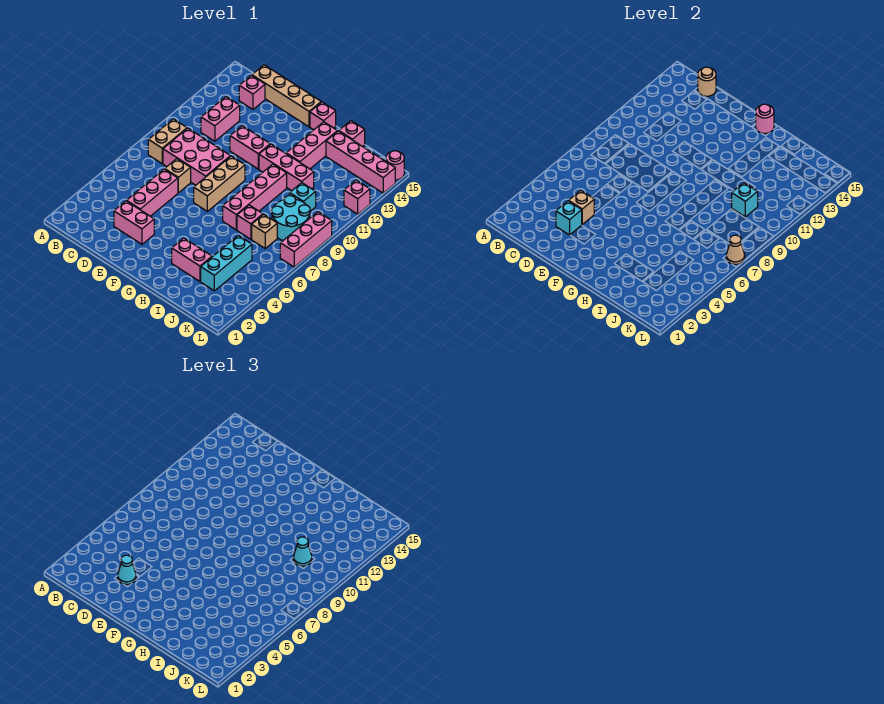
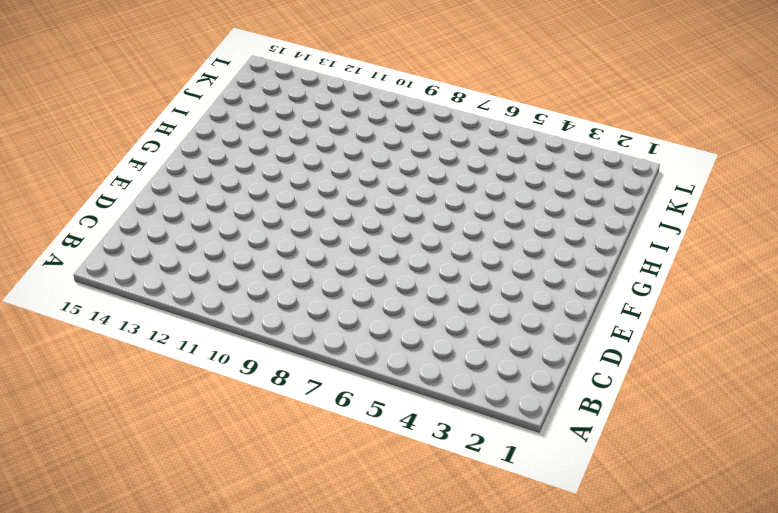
none -> tan brick B8:B9 level 1
none -> pink brick C8:E9 level 1
none -> pink brick C11:C12 level 1
none -> pink brick C14 level 1

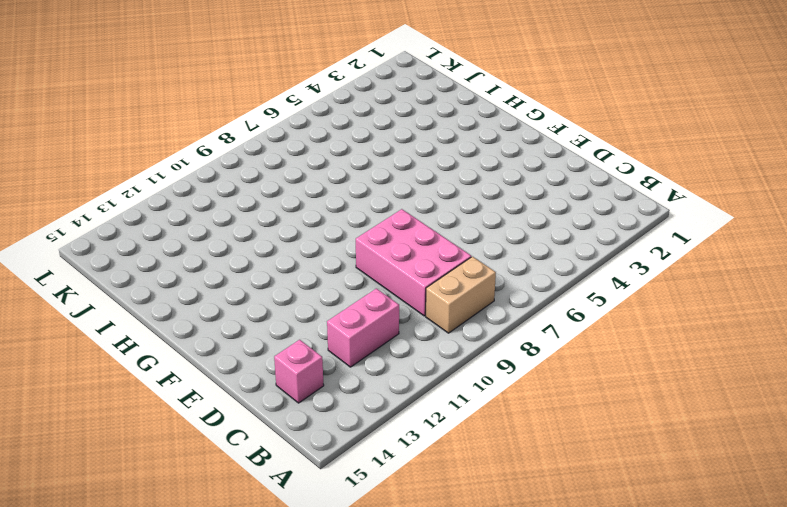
none -> tan brick C15:F15 level 1
none -> pink brick D3:E3 level 1
none -> pink brick D4:D6 level 1
none -> tan brick D7 level 1

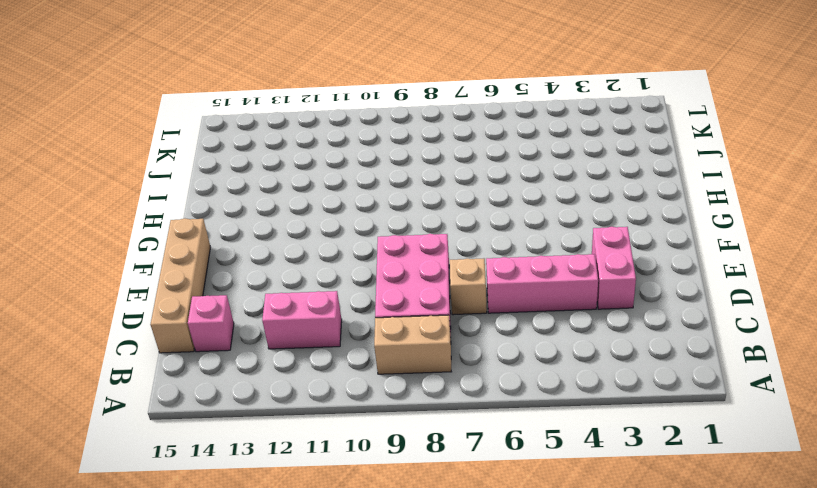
none -> pink brick E11:F11 level 1
none -> tan brick F7:F9 level 1
none -> pink brick G11:I11 level 1
none -> pink brick G15 level 1

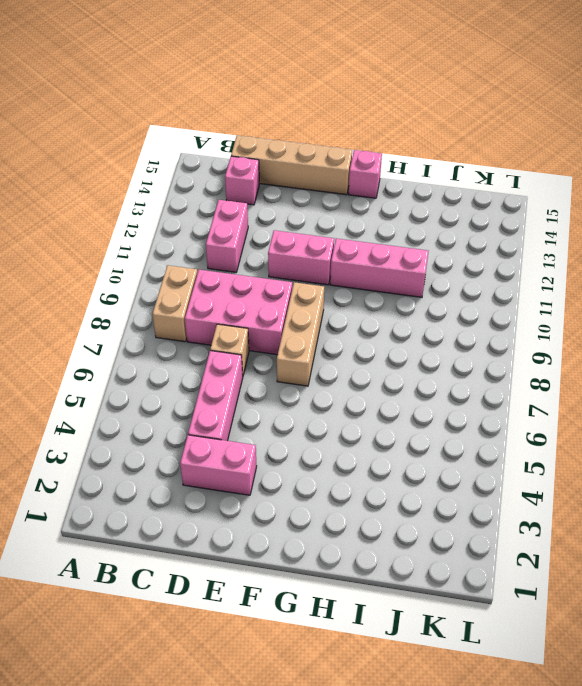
none -> pink brick H3:I3 level 1
none -> pink brick H7:H10 level 1
none -> pink brick H12:H14 level 1
none -> pink brick I7 level 1

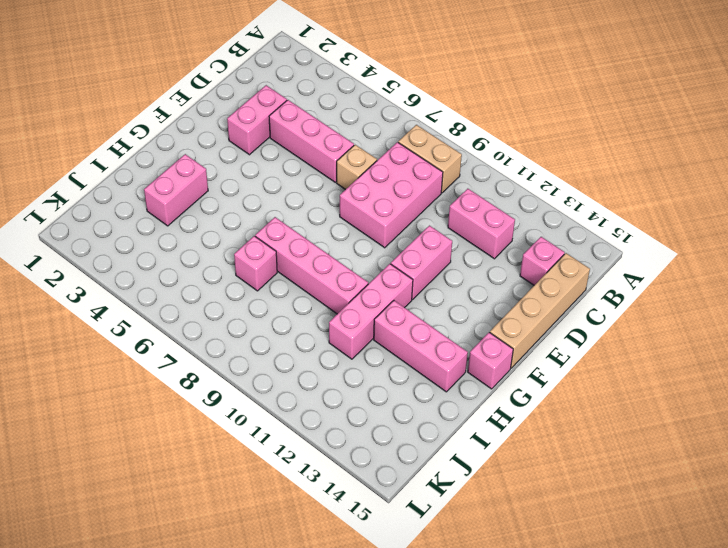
none -> tan brick F7:F9 level 1
none -> pink brick I14:L14 level 1
none -> pink brick I15 level 1
none -> cyan brick J3:J5 level 1

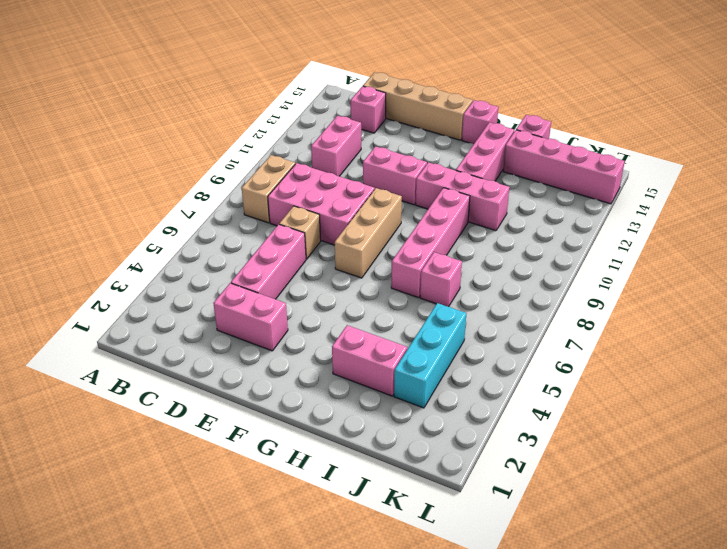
none -> tan brick J7 level 1
none -> cyan round brick J8:K9 level 1
none -> cyan brick J10 level 1
none -> pink brick L7:L9 level 1

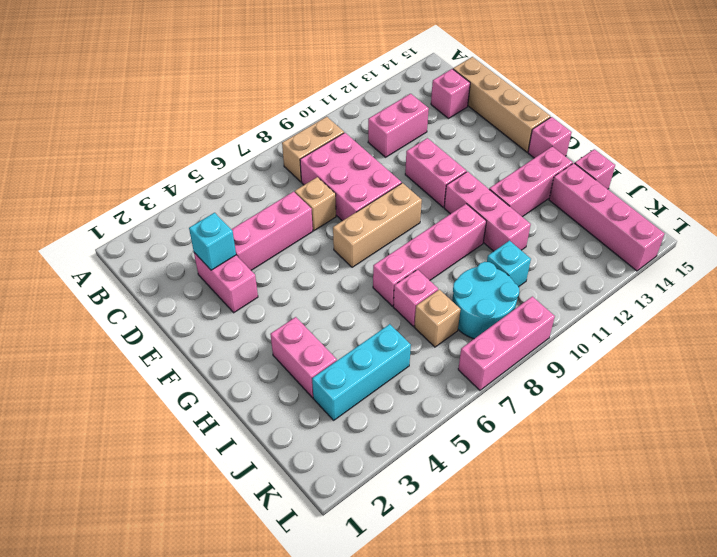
none -> pink brick L12 level 1
none -> pink round brick L15 level 1
none -> tan round brick C15 level 2
none -> tan brick D4 level 2

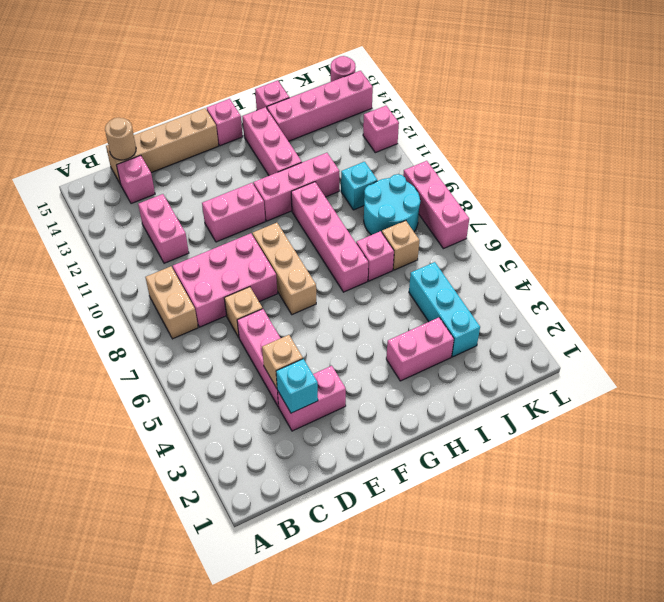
none -> pink round brick G15 level 2
none -> cyan brick J10 level 2
none -> tan cone L7 level 2
none -> cyan cone D3 level 3

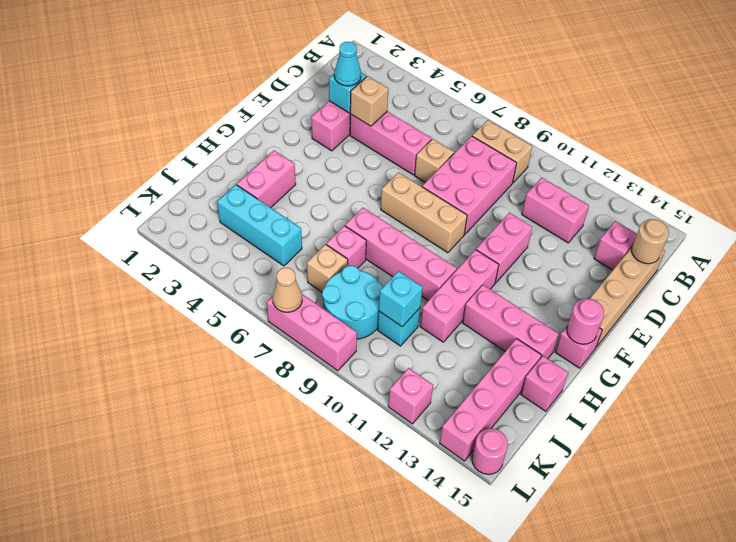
none -> cyan cone J10 level 3

